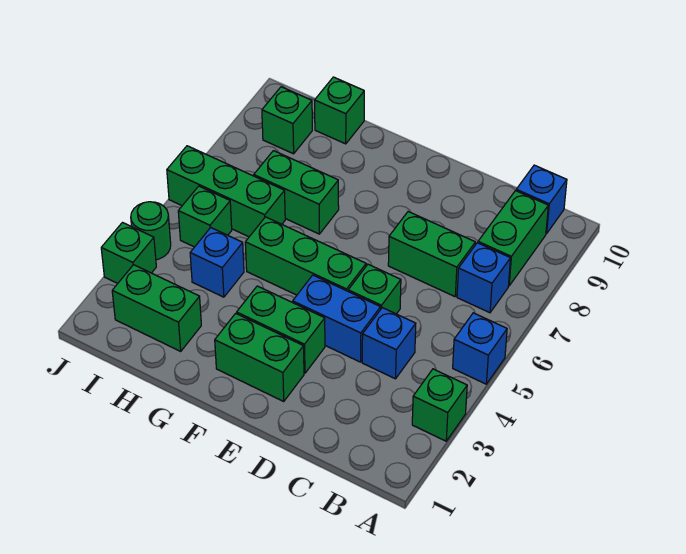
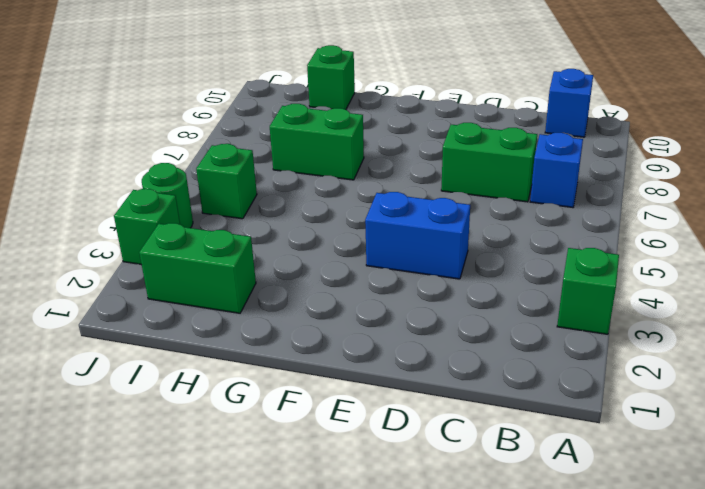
none -> blue brick A5 level 1
none -> green brick B8:B9 level 1
none -> blue brick C4 level 1

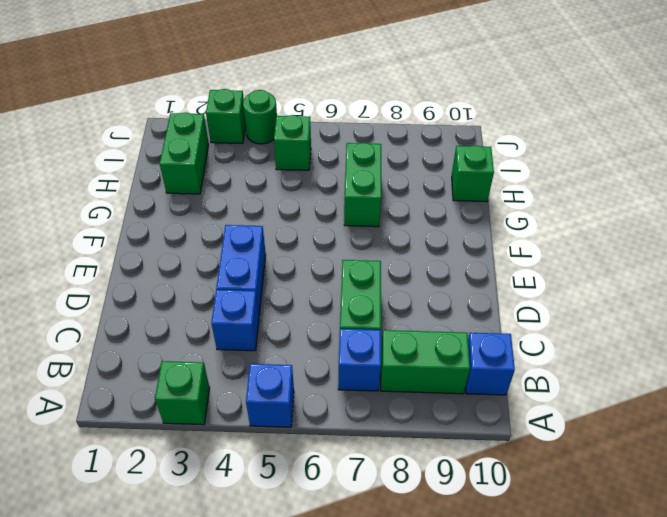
none -> green brick D5 level 1
none -> green brick E2:F2 level 1
none -> green brick E3:F3 level 1

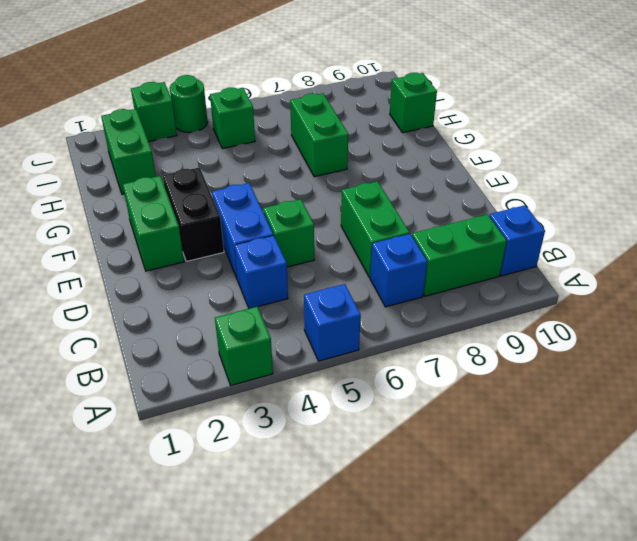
black brick E3:F3 level 1 -> green brick E3:F3 level 1
none -> green brick E5:G5 level 1
none -> blue brick H4 level 1
none -> green brick H6:J6 level 1

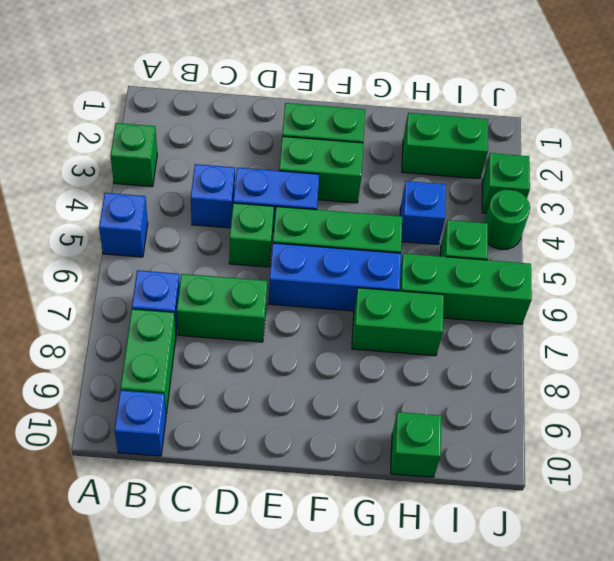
blue brick E6:G6 level 1 -> none
none -> green brick I9 level 1

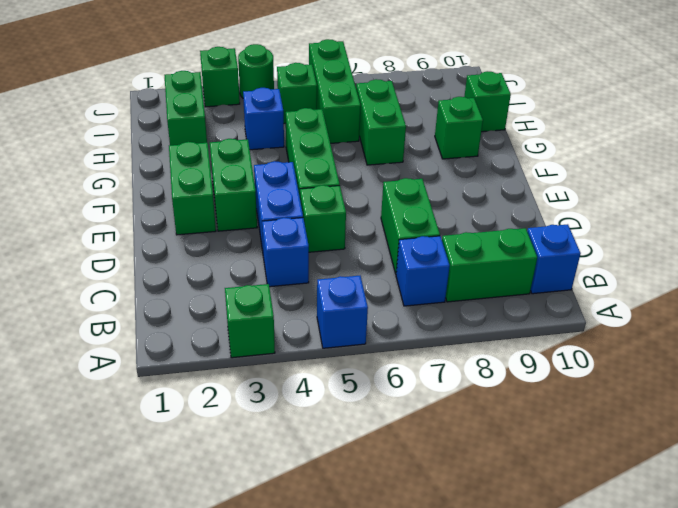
green brick G9 level 1 -> green brick I9 level 1

